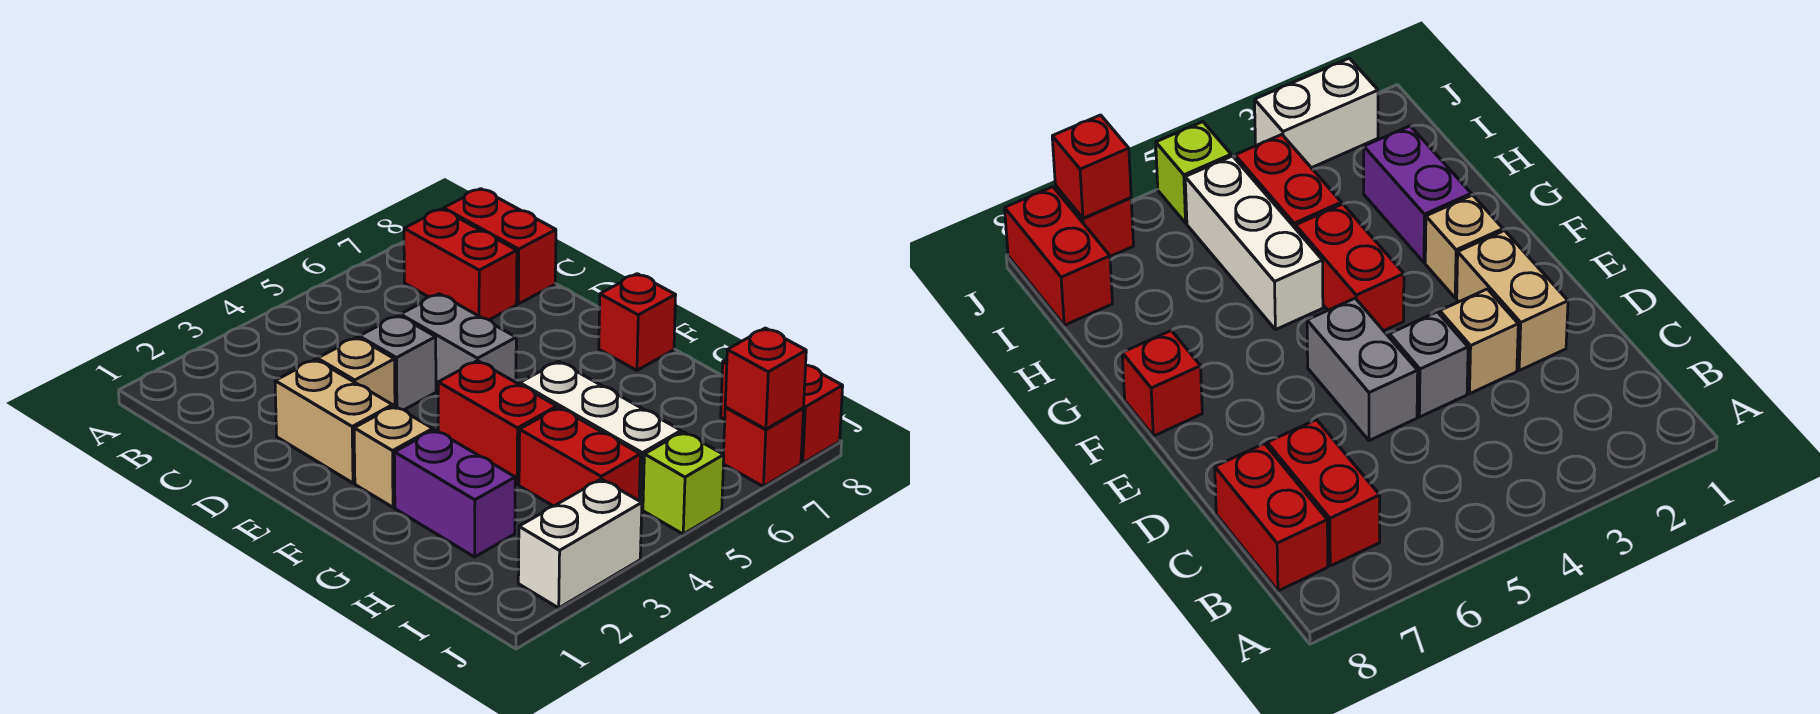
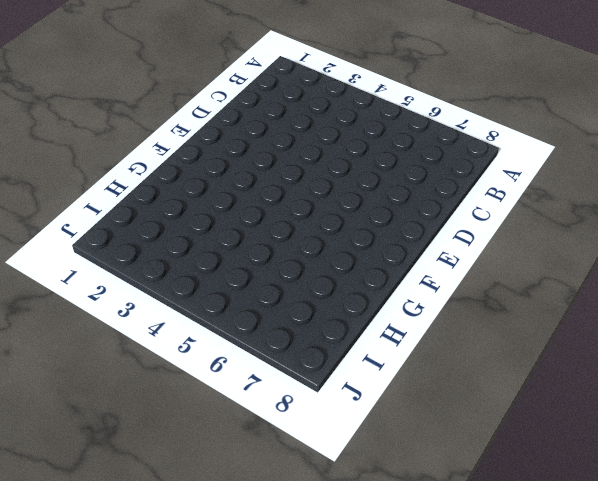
none -> red brick B7:C7 level 1
none -> red brick B8:C8 level 1
none -> tan brick D2:E2 level 1

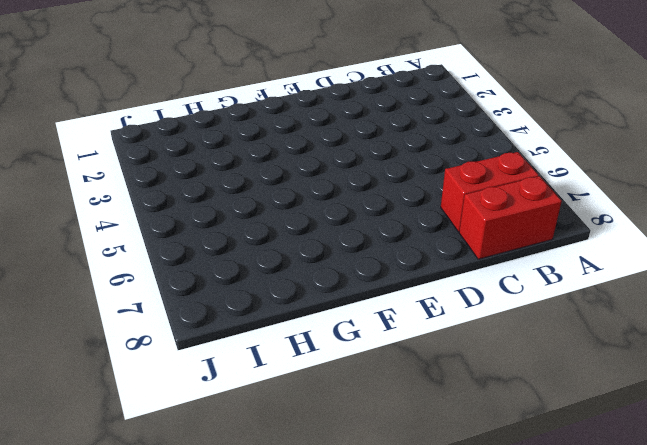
none -> tan brick D2:E2 level 1
none -> tan brick D3 level 1
none -> grey brick D4 level 1

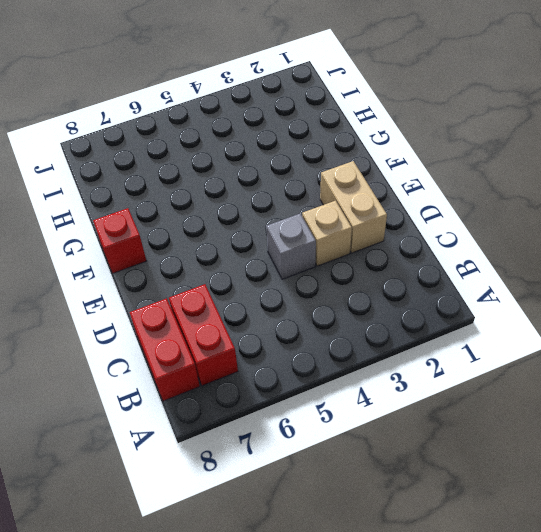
none -> grey brick D5:E5 level 1
none -> tan brick F2 level 1
none -> red brick F4:G4 level 1

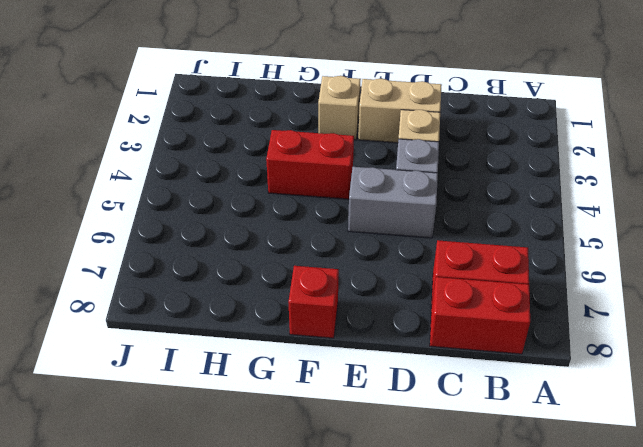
none -> purple brick G2:H2 level 1
none -> white brick G5:I5 level 1
none -> red brick H4:I4 level 1

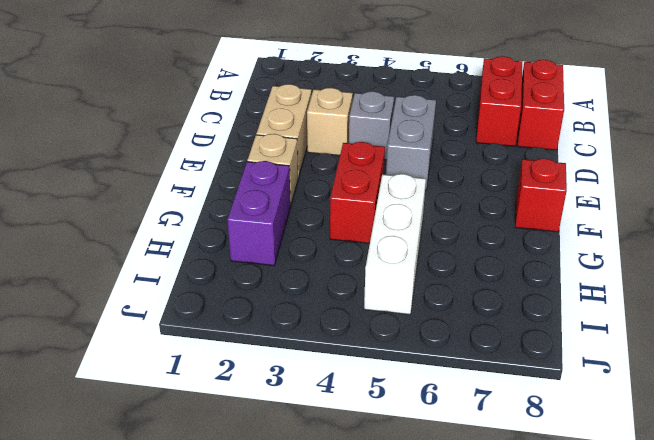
none -> red brick H4:I4 level 1
none -> red brick I8:J8 level 1
none -> white brick J2:J3 level 1

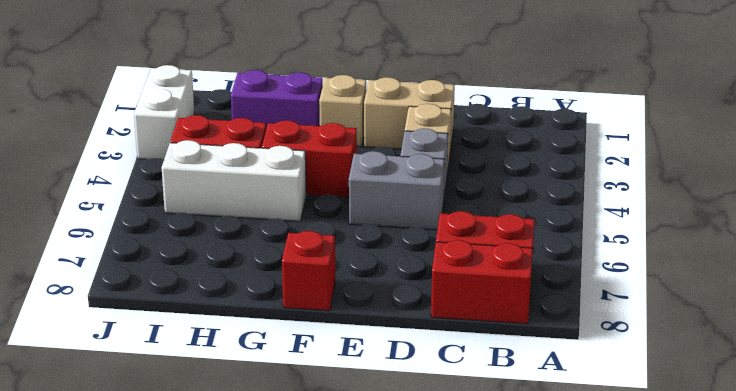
none -> red brick I8:J8 level 1
none -> lime brick J5 level 1
none -> red brick J7 level 1

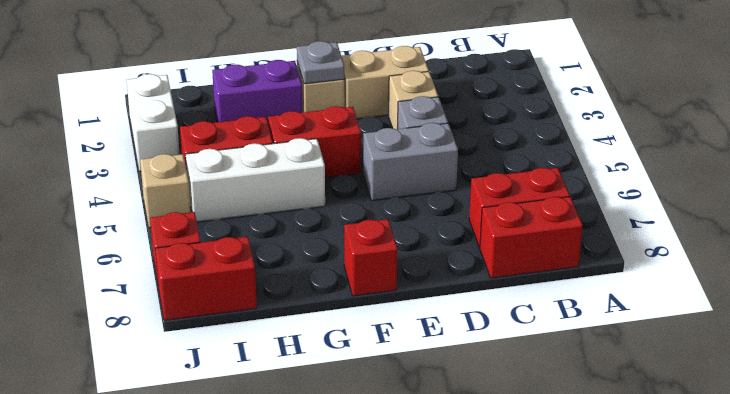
grey plate F2 level 2 -> none
tan brick J5 level 1 -> lime brick J5 level 1
none -> red brick J7 level 2

